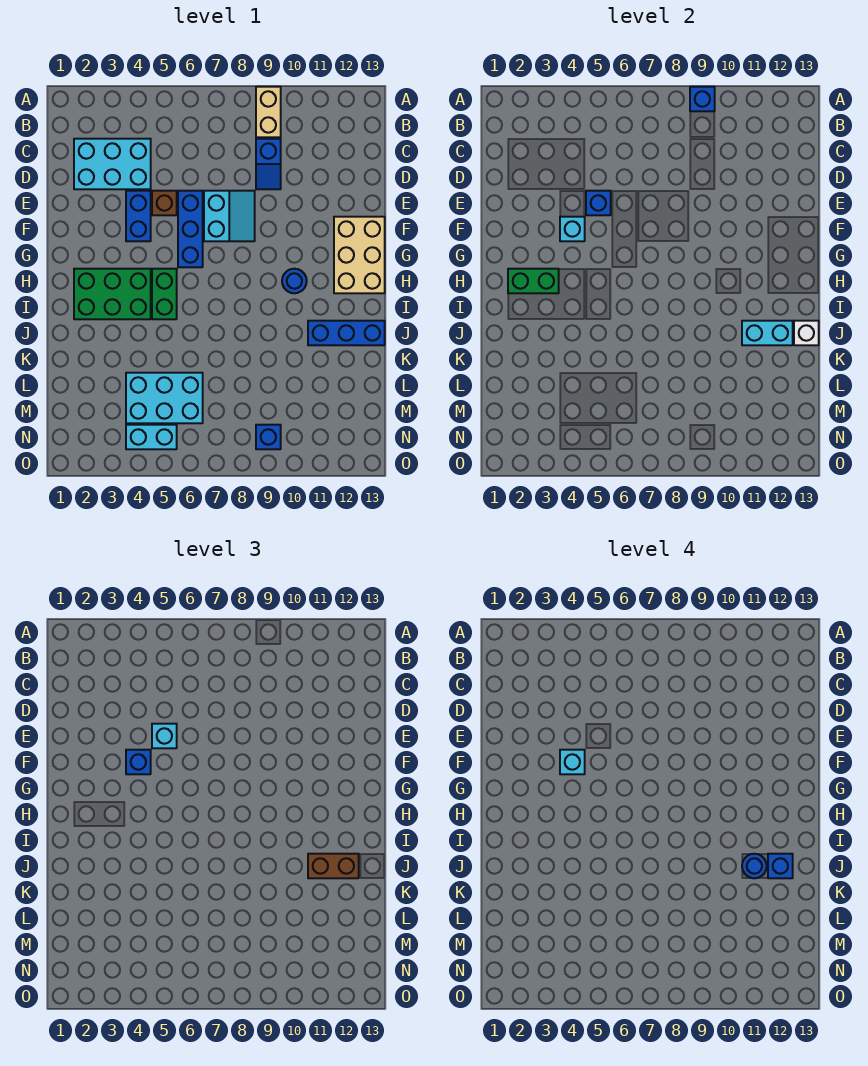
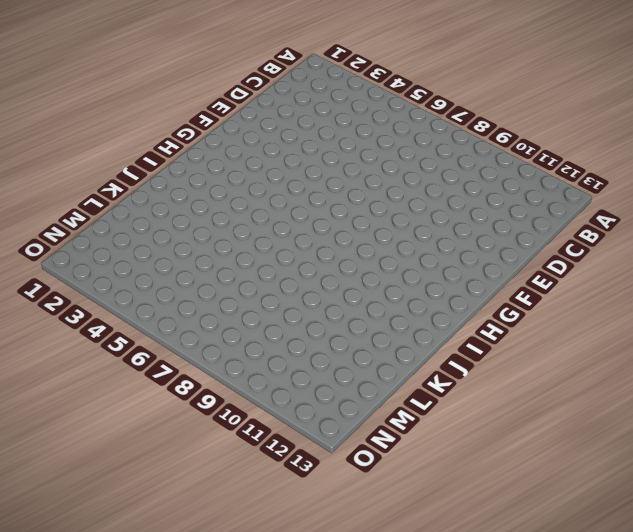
none -> tan brick A9:B9 level 1
none -> cyan brick C2:D4 level 1
none -> blue slope C9:D9 level 1 top C

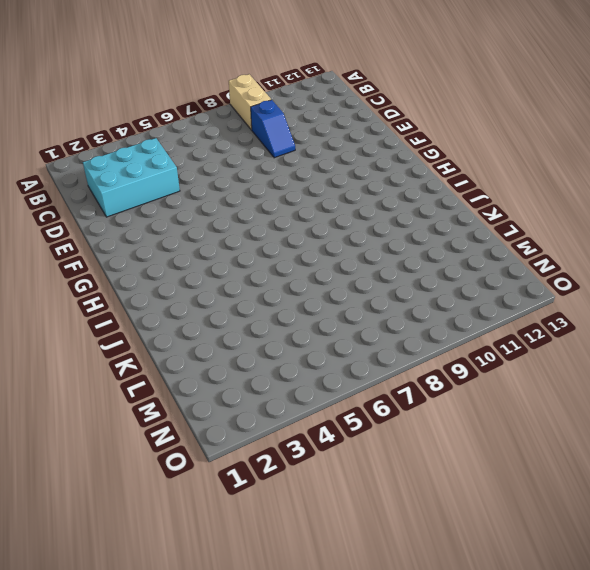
none -> blue brick E4:F4 level 1
none -> brown brick E5 level 1
none -> blue brick E6:G6 level 1

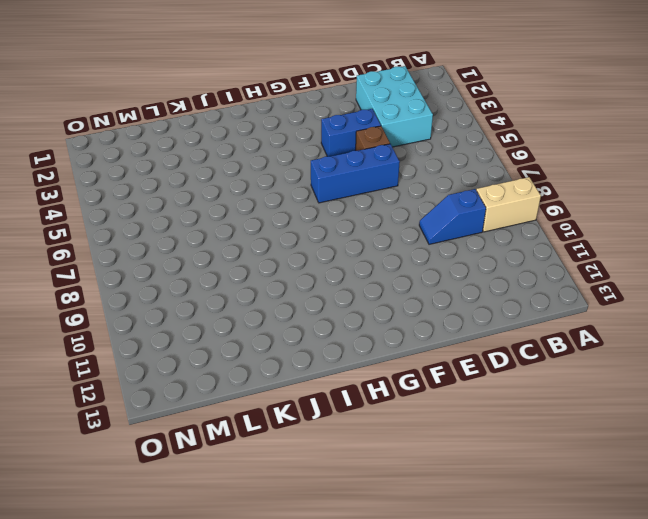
none -> cyan slope E7:F8 level 1 top 7
none -> tan brick F12:H13 level 1
none -> green brick H2:I4 level 1

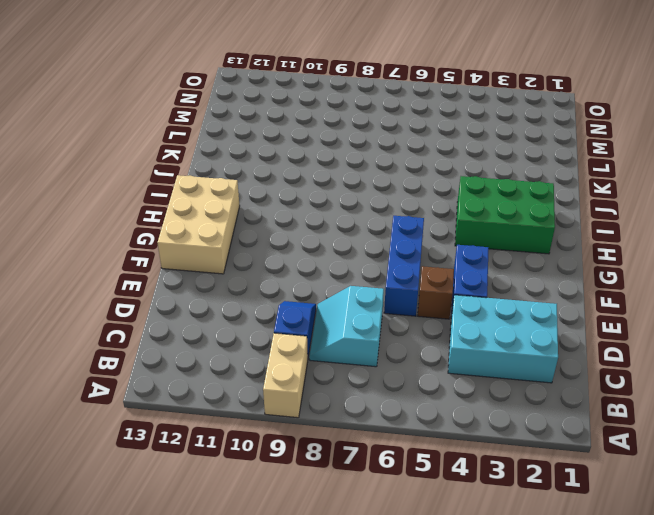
cyan slope C7:D8 level 1 top 7 -> cyan slope E7:F8 level 1 top 7
none -> green brick H5:I5 level 1
none -> blue round brick H10 level 1
none -> blue brick J11:J13 level 1

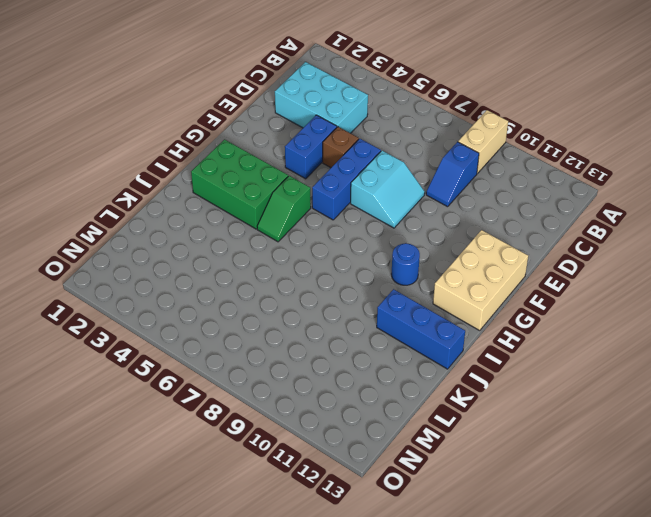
green slope H5:I5 level 1 top H -> green brick H5:I5 level 1
none -> cyan brick L4:M6 level 1
none -> cyan brick N4:N5 level 1
none -> blue brick N9 level 1

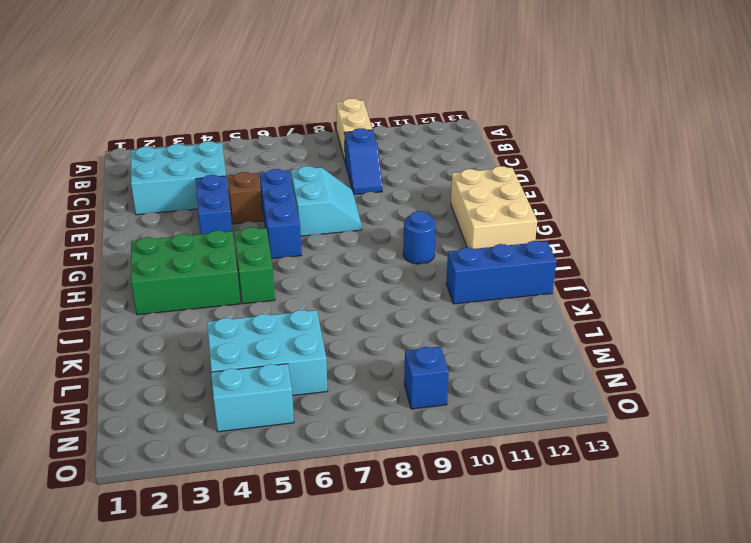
none -> blue brick A9 level 2
none -> blue brick E5 level 2
none -> cyan brick F4 level 2

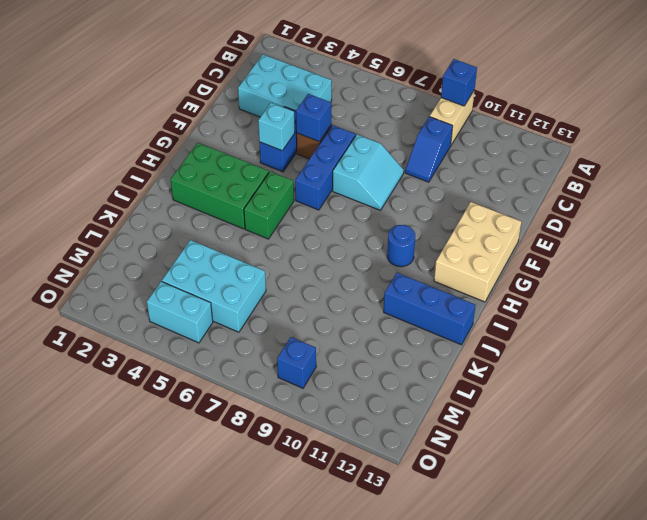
none -> green brick H2:H3 level 2
none -> cyan brick J11:J12 level 2
none -> white brick J13 level 2

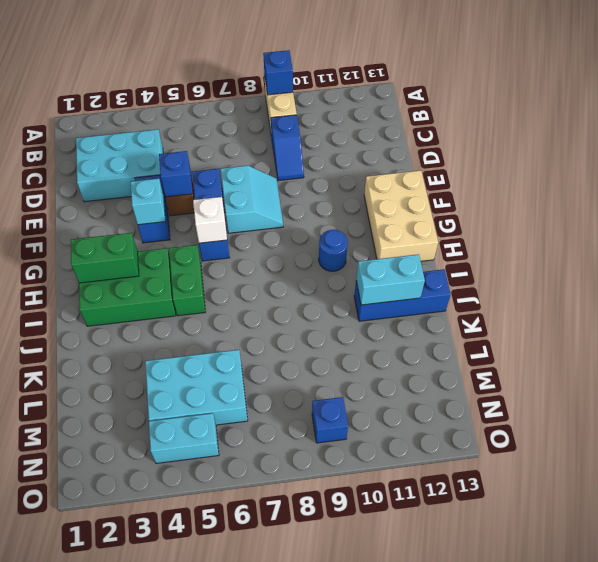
white brick G6 level 2 -> white brick J13 level 2
none -> cyan brick E5 level 3
none -> blue brick F4 level 3
none -> brown brick J11:J12 level 3

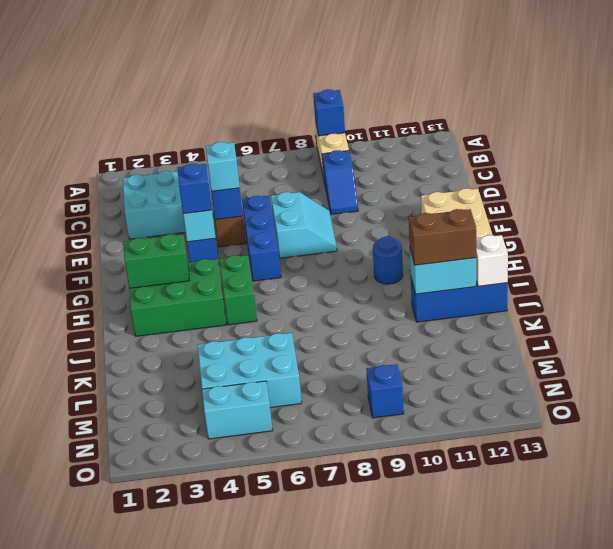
none -> cyan brick F4 level 4
none -> blue round brick J11 level 4
none -> blue brick J12 level 4

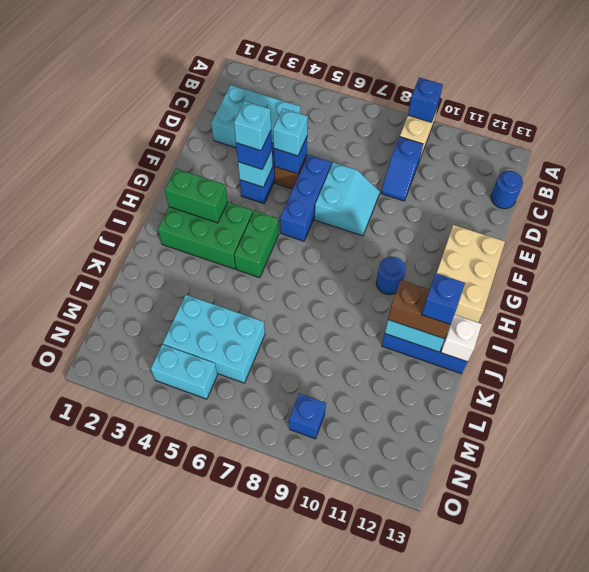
blue round brick C13 level 1 -> blue round brick J11 level 4

